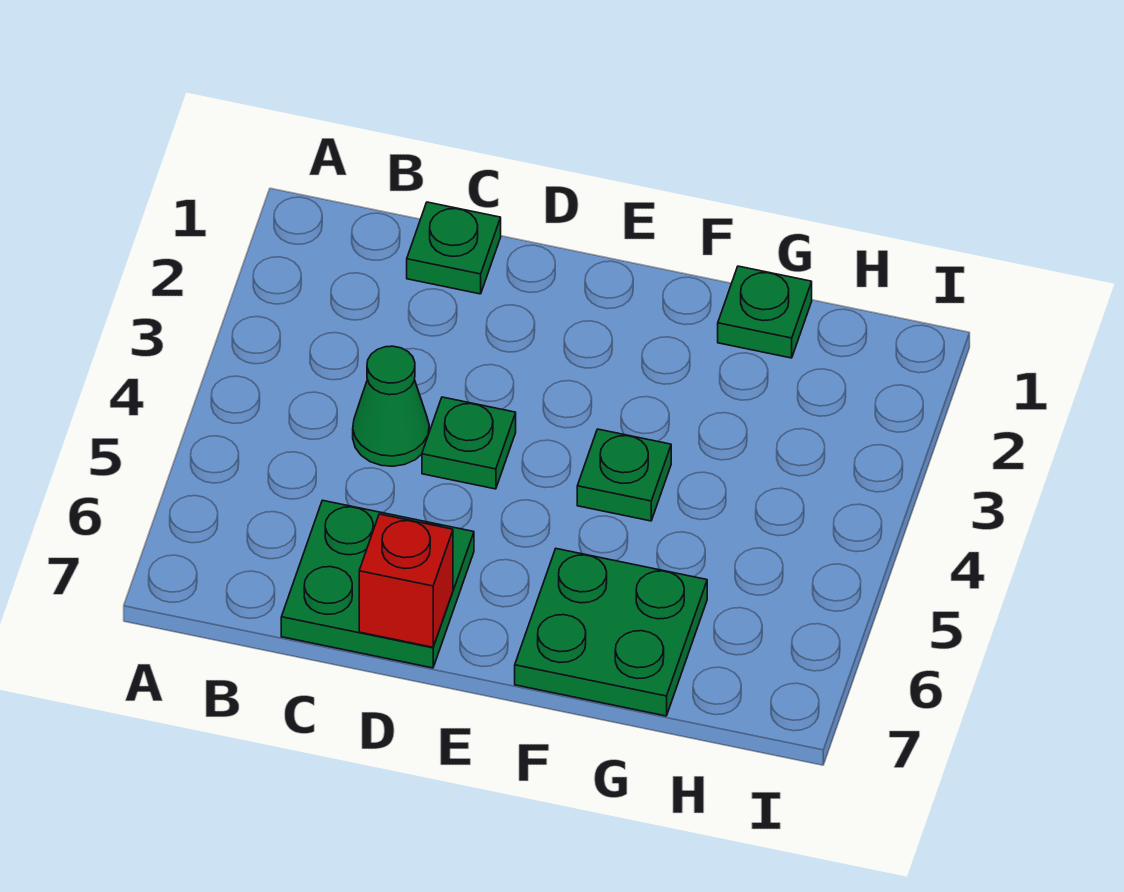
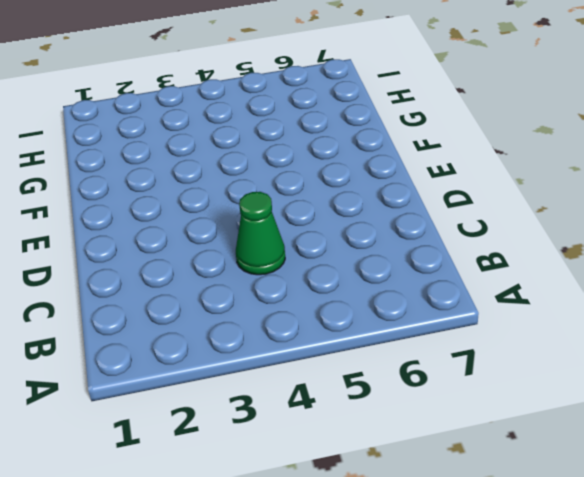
none -> green plate C1 level 1
none -> green plate C6:D7 level 1

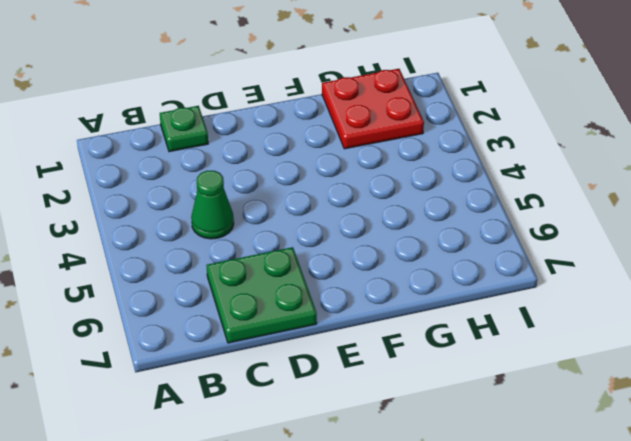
red plate G1:H2 level 1 -> green plate G1 level 1
none -> green plate D4 level 1
none -> green plate F4 level 1

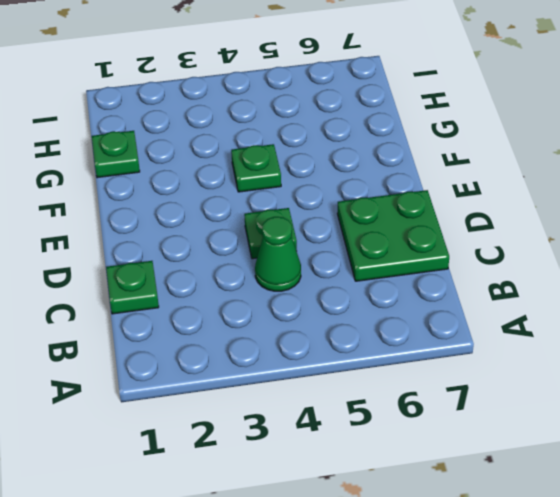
none -> green plate F6:G7 level 1
none -> red brick D7 level 2

